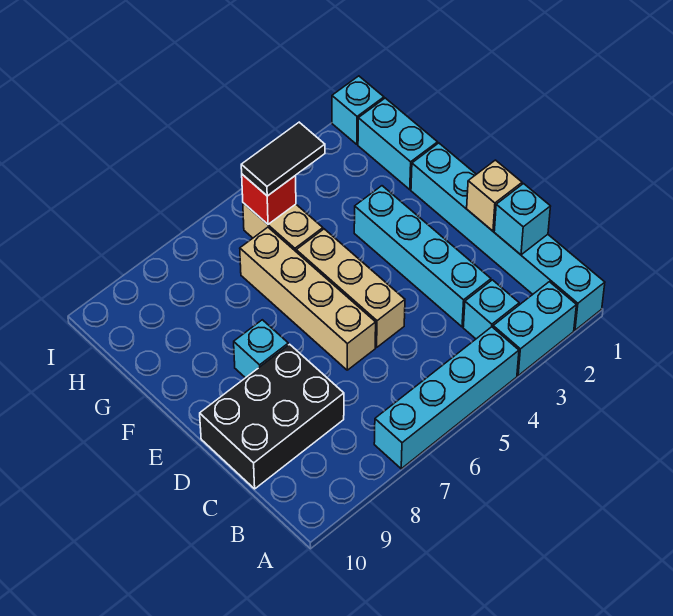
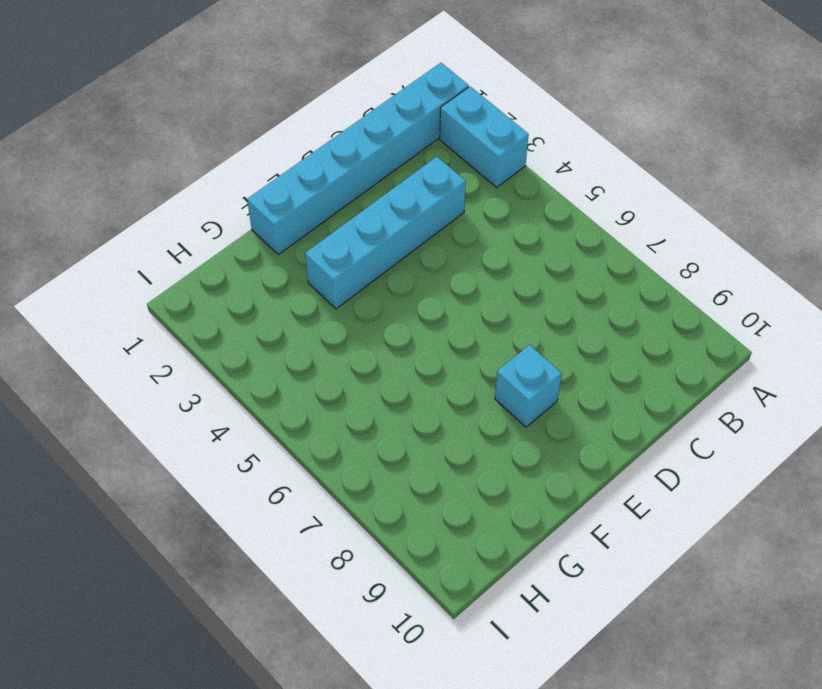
none -> cyan brick A4:A7 level 1
none -> cyan brick B3 level 1
none -> black brick C8:D10 level 1

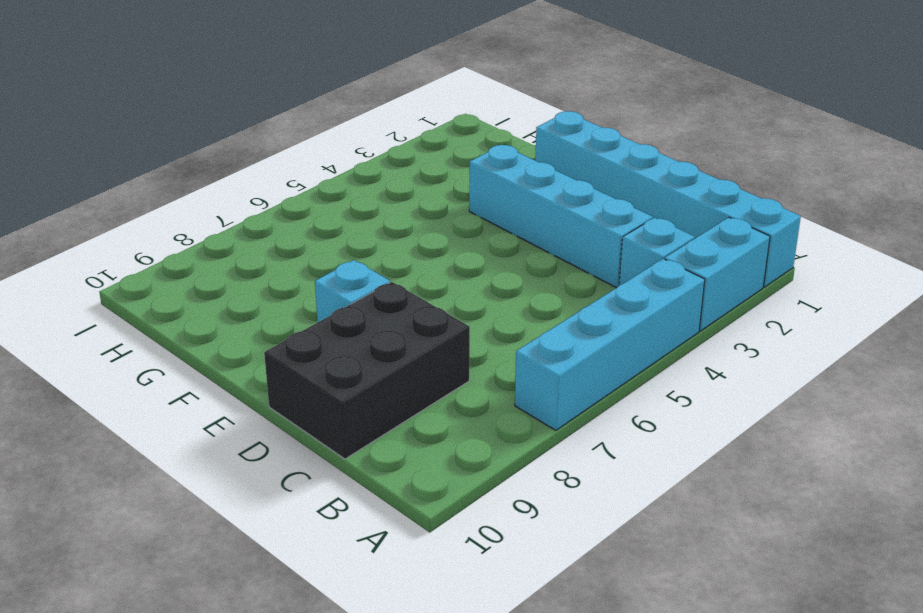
none -> tan brick D5:F5 level 1
none -> tan brick D6:G6 level 1
none -> cyan brick G1:H1 level 1

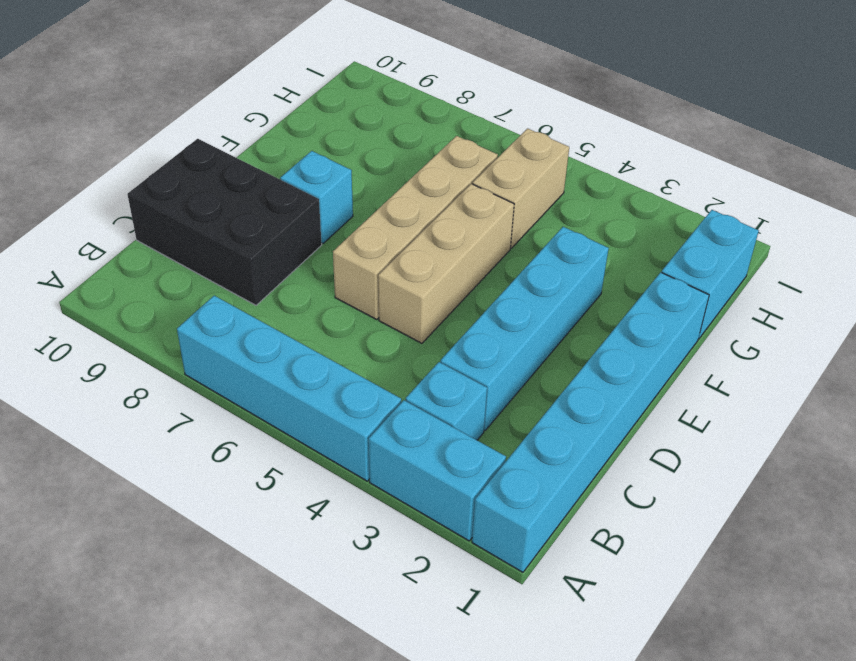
none -> cyan brick I1 level 1
none -> cyan brick C1 level 2
none -> tan brick D1 level 2

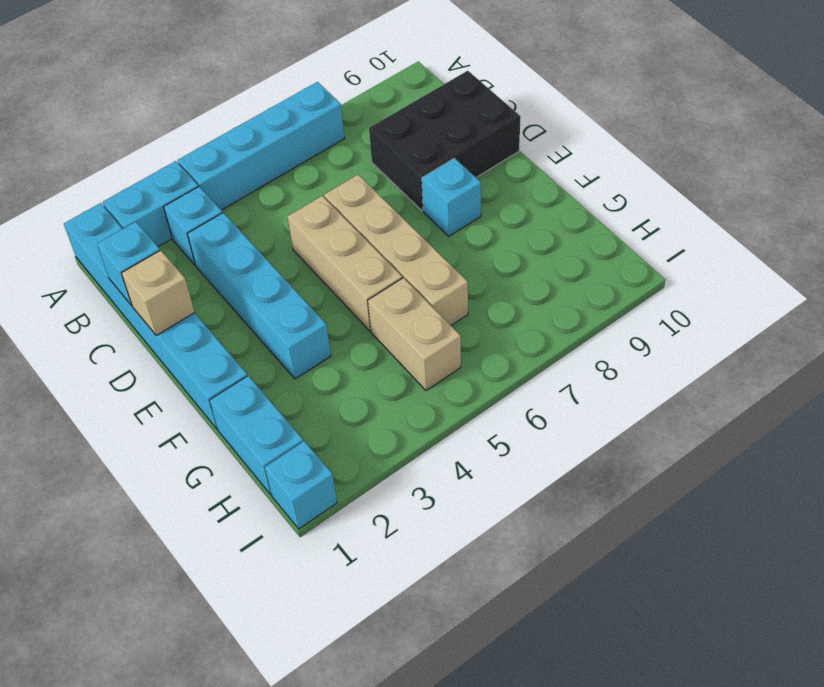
none -> red brick H5 level 2
none -> black tile H4:H5 level 3

